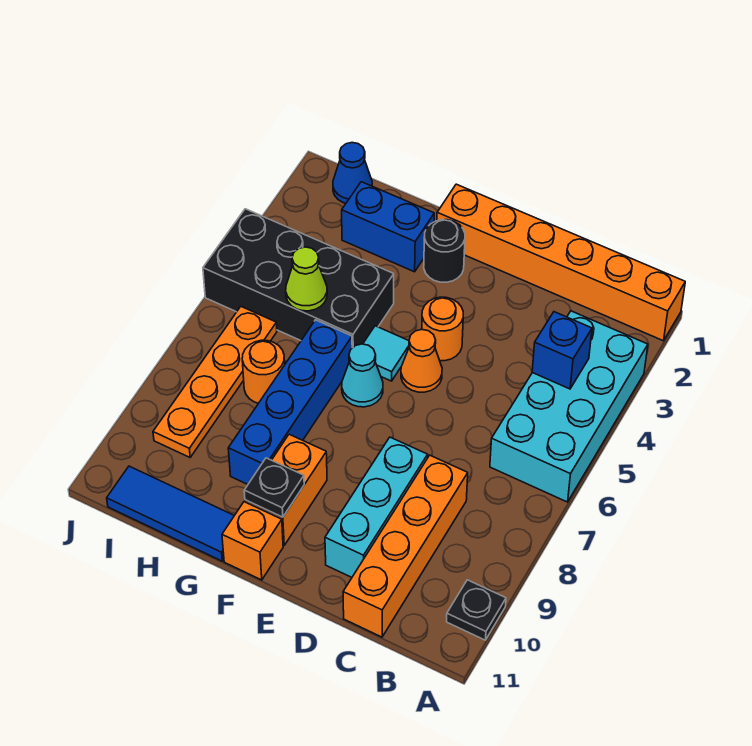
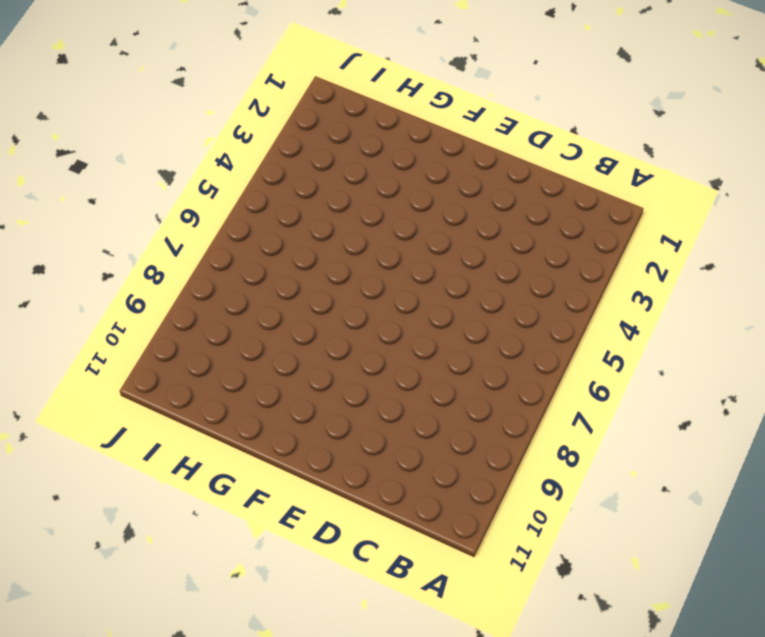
none -> orange brick A1:F1 level 1
none -> cyan brick A3:B6 level 1
none -> black plate A10 level 1

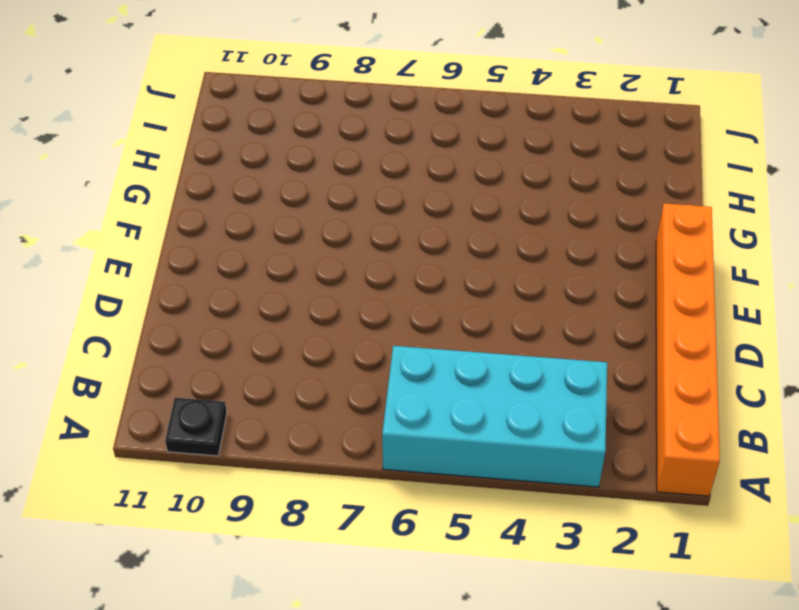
none -> orange brick C8:C11 level 1
none -> cyan brick D8:D10 level 1
none -> orange round brick E4 level 1

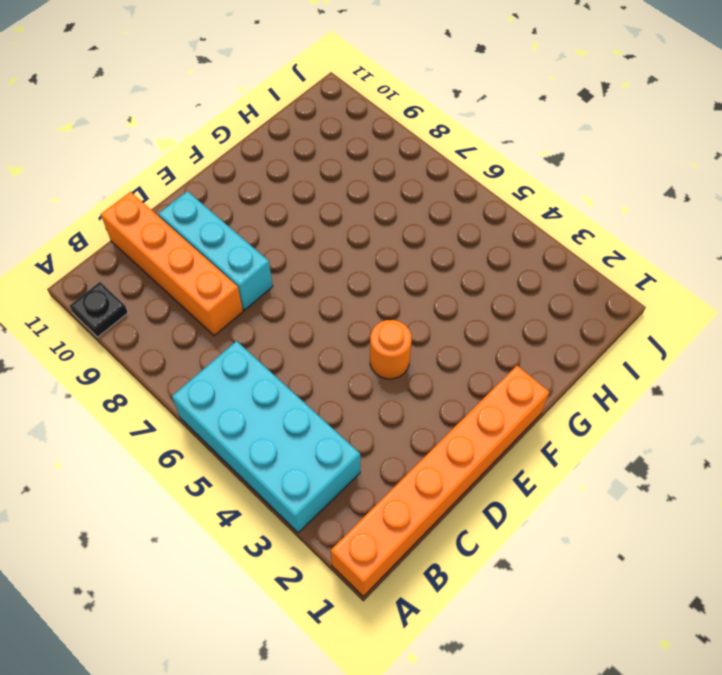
none -> orange cone E5 level 1
none -> black round brick F2 level 1
none -> cyan tile F5 level 1

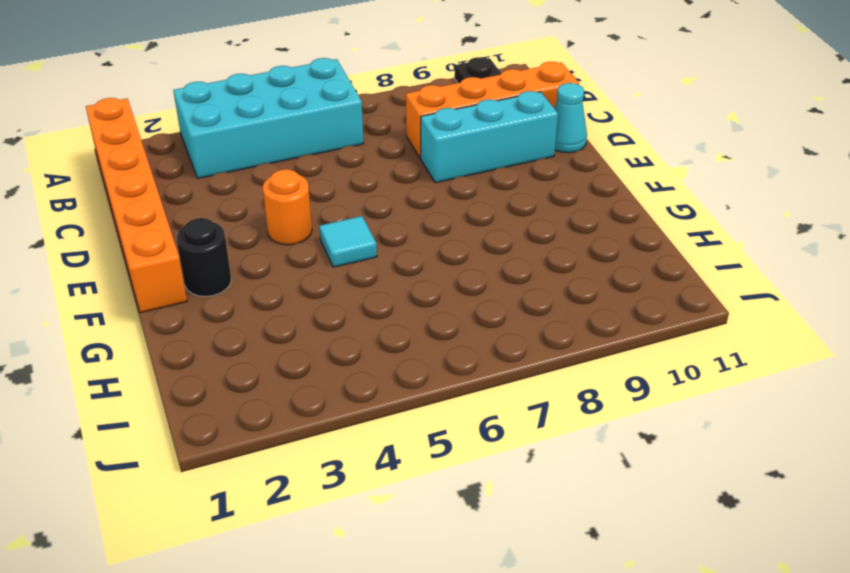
cyan cone D11 level 1 -> cyan cone F6 level 1
none -> orange cone E5 level 1
none -> orange brick F9:F10 level 1
none -> orange brick F11 level 1

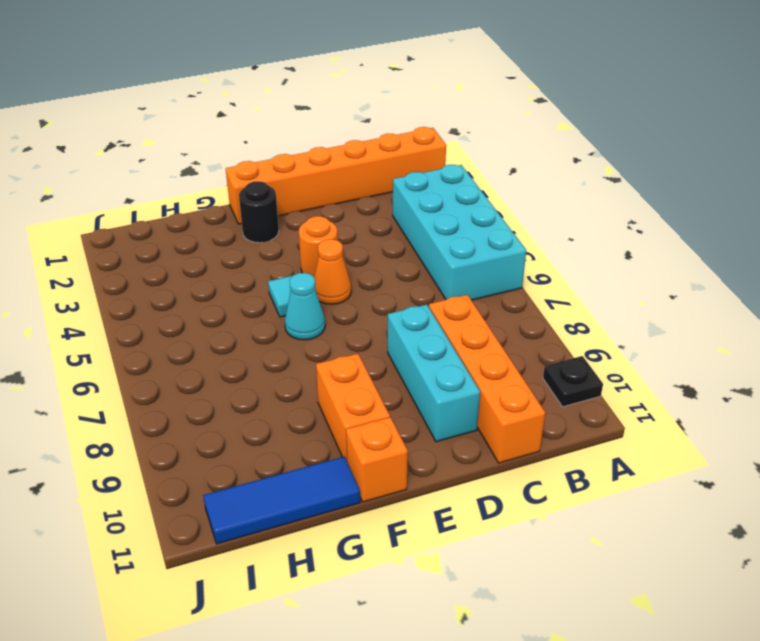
none -> blue brick G2:H2 level 1
none -> black brick G4:J5 level 1
none -> blue brick G6:G9 level 1

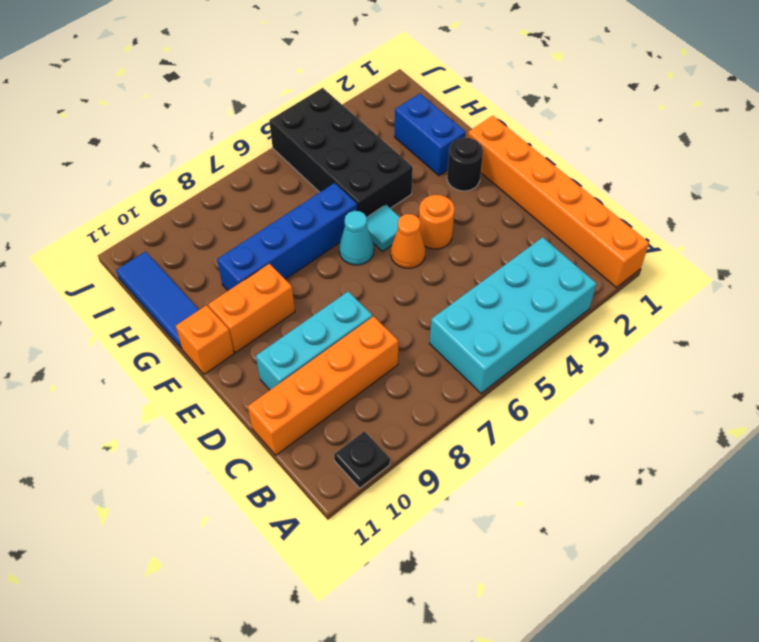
none -> orange round brick H7 level 1
none -> blue cone I1 level 1
none -> orange plate I6:I9 level 1

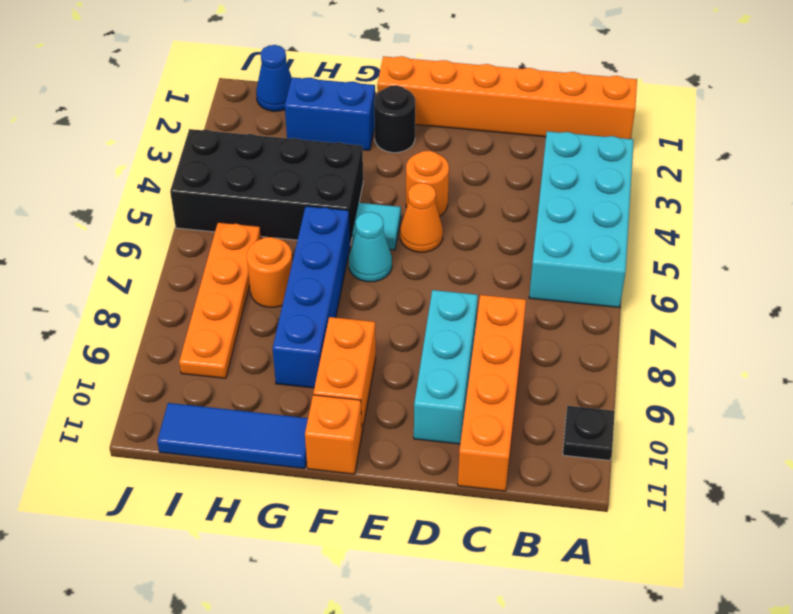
none -> blue brick B4 level 2
none -> black plate F10 level 2
none -> lime cone H5 level 2

